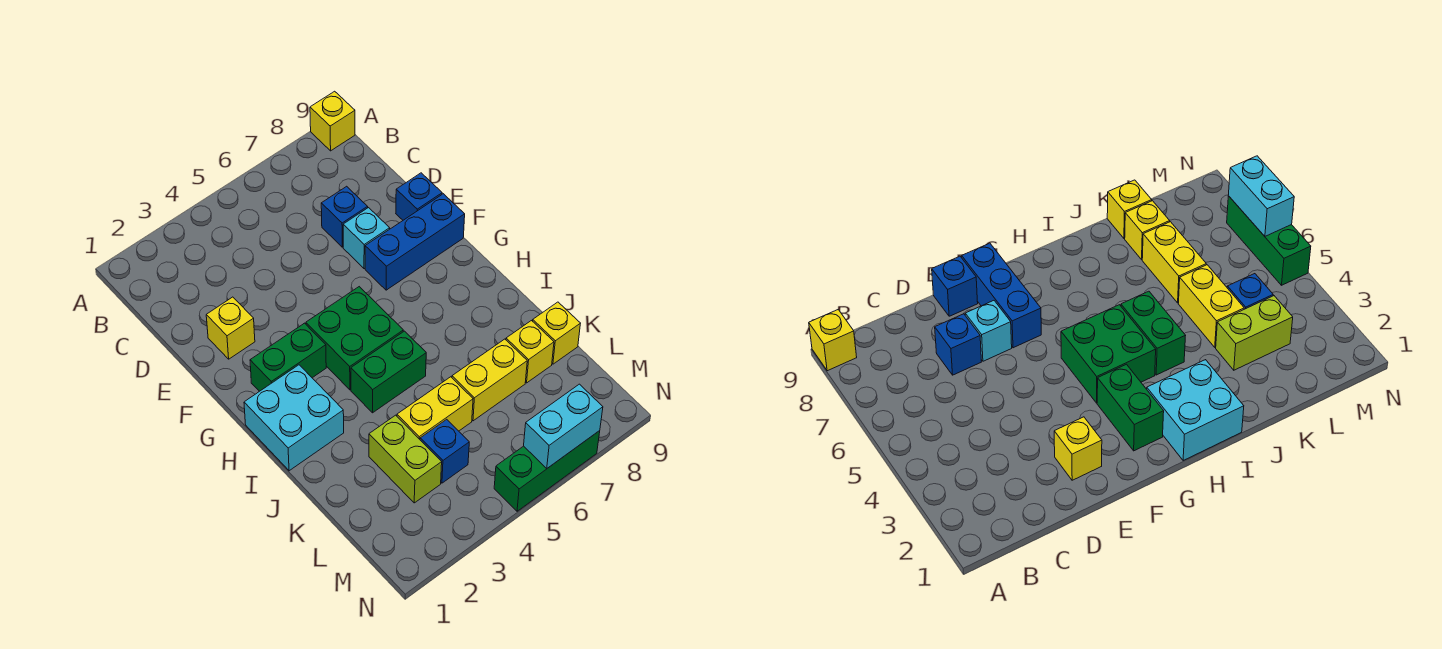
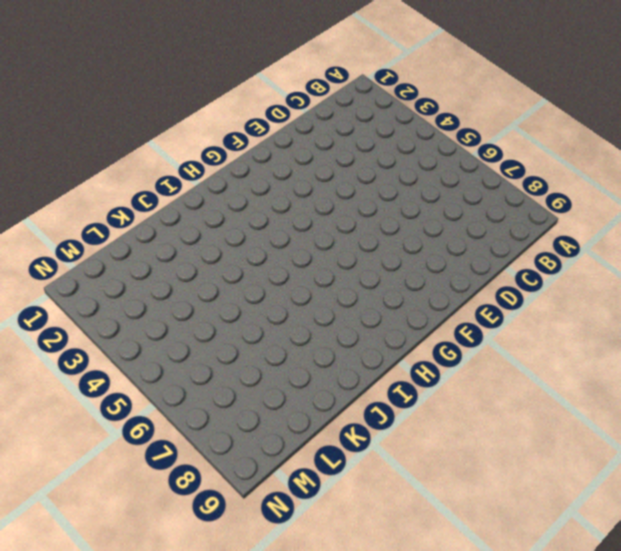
none -> yellow brick A9 level 1
none -> blue brick D7 level 1
none -> yellow brick E2 level 1

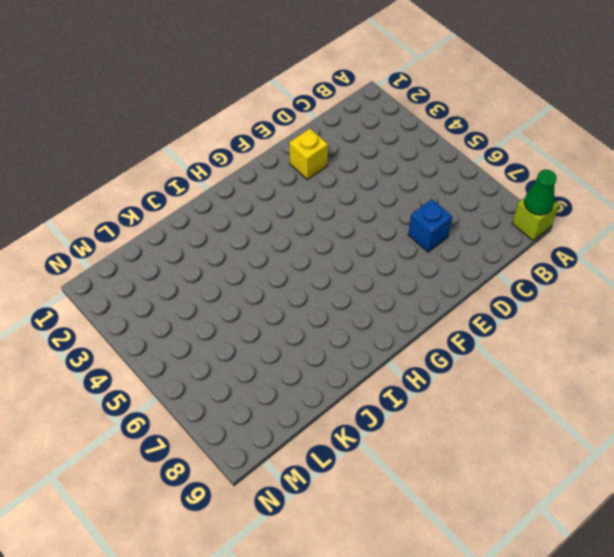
lime brick A9 level 1 -> yellow brick A9 level 1
green cone A9 level 2 -> none
none -> cyan brick E7 level 1
none -> blue brick E9 level 1
none -> blue brick F7:F9 level 1

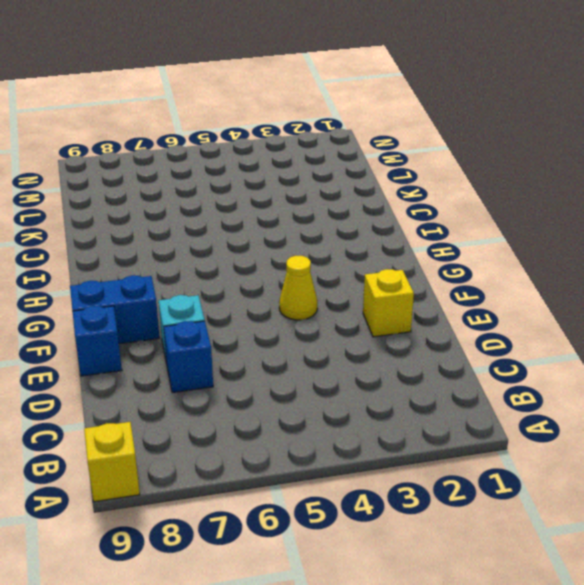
yellow cone F4 level 1 -> none
blue brick F8:F9 level 1 -> blue brick F7:F9 level 1
none -> green brick G2:G3 level 1
none -> green brick G4:H5 level 1
none -> cyan brick H1:I2 level 1

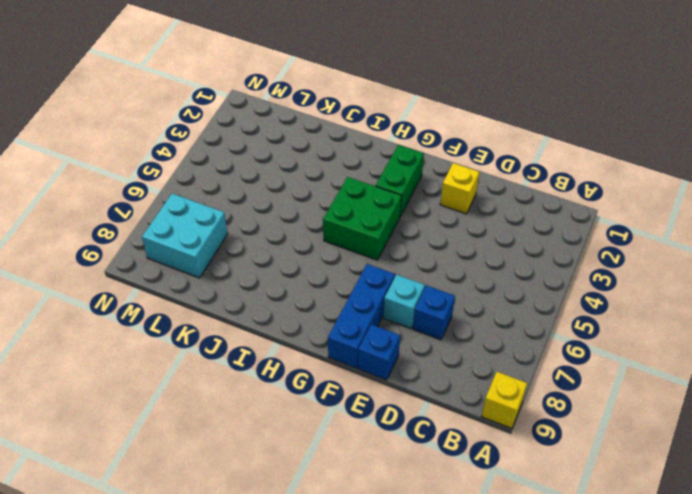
cyan brick L7:M8 level 1 -> cyan brick H1:I2 level 1
none -> green brick I4:I5 level 1
none -> lime brick K3:L3 level 1
none -> yellow brick K4:K5 level 1

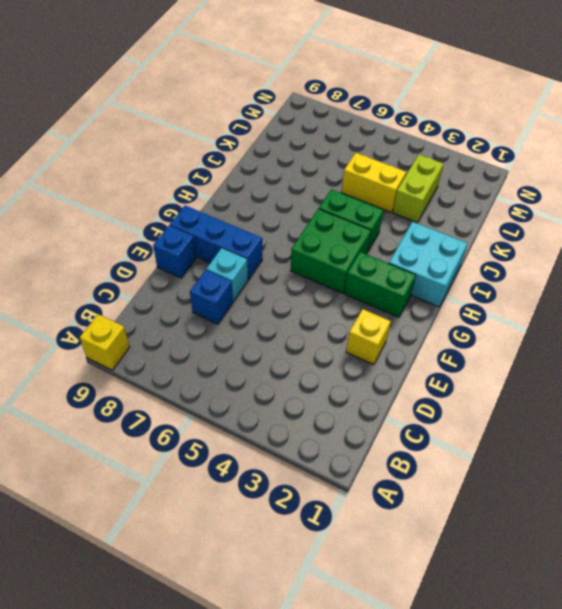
none -> yellow brick K6:K7 level 1
none -> yellow brick K8 level 1
none -> yellow brick K9 level 1

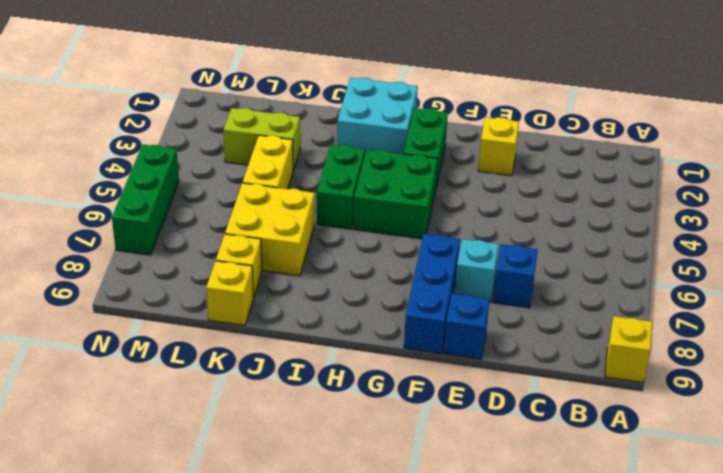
yellow brick J6:K7 level 1 -> yellow brick K6:K7 level 1
none -> blue brick L4 level 1
none -> cyan brick N6:N7 level 2

